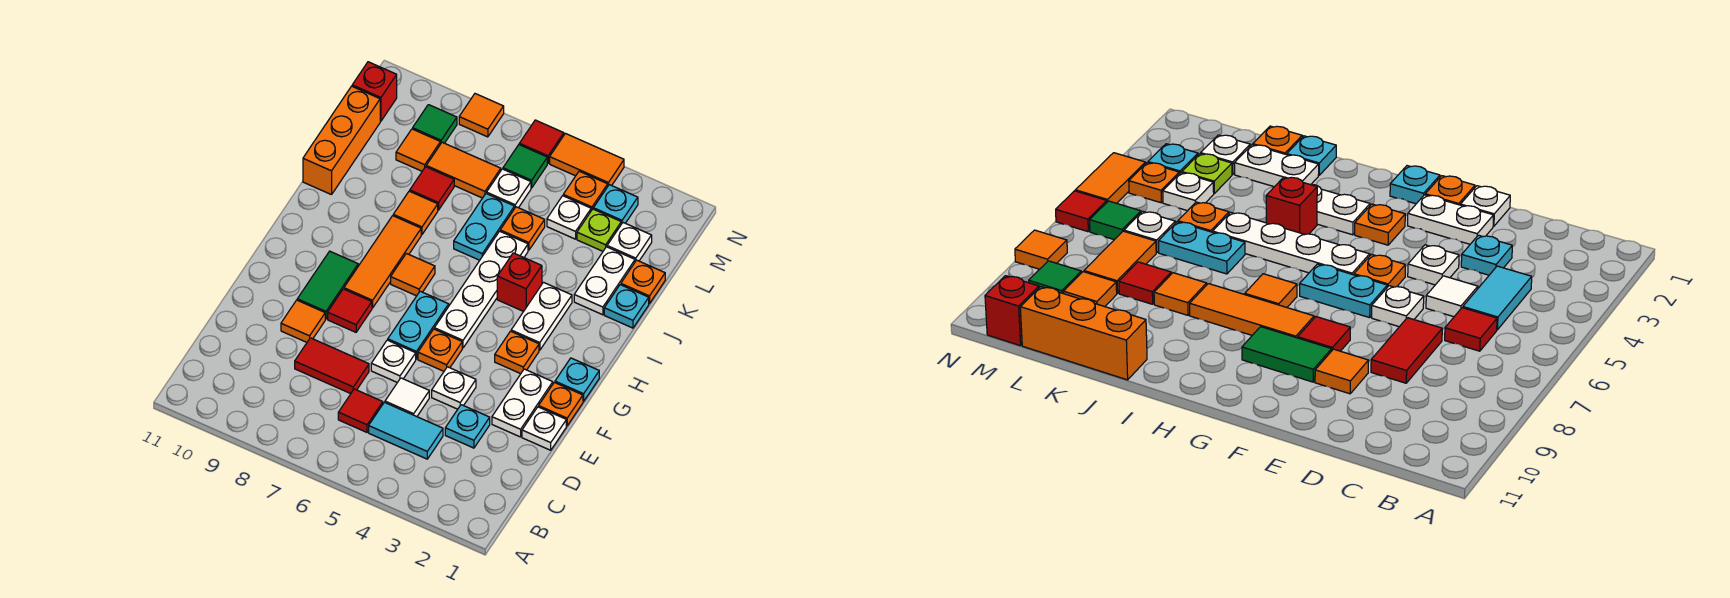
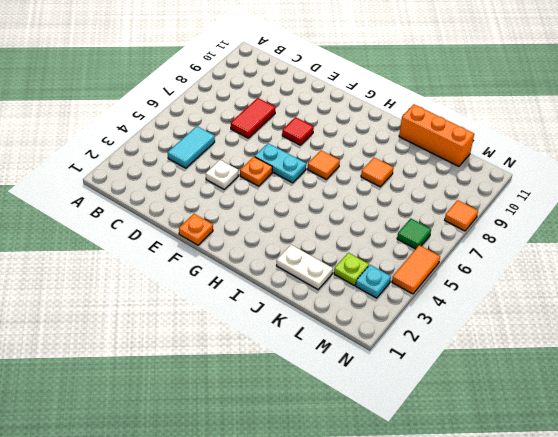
none -> red tile C6 level 1
none -> cyan plate D3 level 1
none -> white tile D5 level 1
none -> white plate E1 level 1

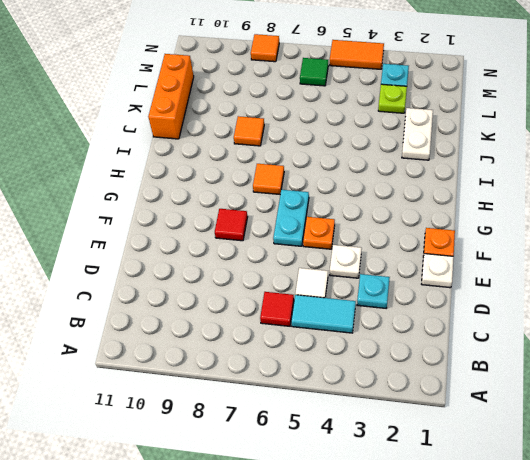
none -> red tile D7:D8 level 1
none -> white plate E2:F2 level 1
none -> white plate E6 level 1
none -> orange tile E9 level 1

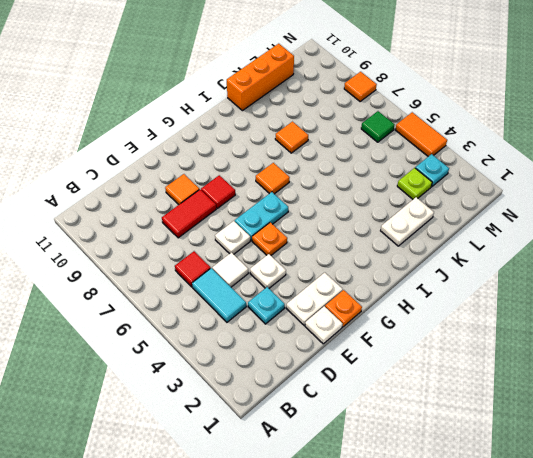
red tile D8:E8 level 1 -> red tile D7:D8 level 1
none -> green tile F9:G9 level 1
none -> cyan plate G1 level 1
none -> orange plate G3 level 1
none -> white plate G5:J5 level 1

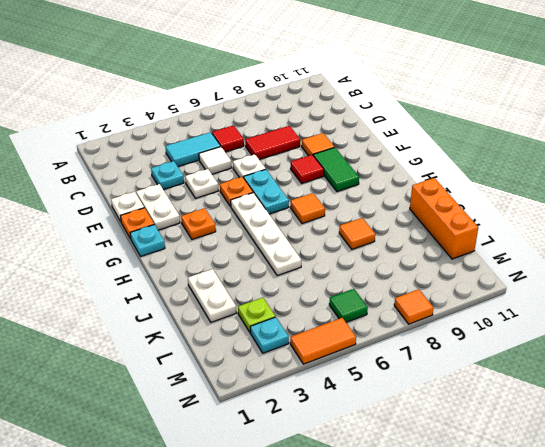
none -> orange tile G8:I8 level 1
none -> white plate H3:I3 level 1
none -> red brick I4 level 1
none -> cyan plate J1 level 1

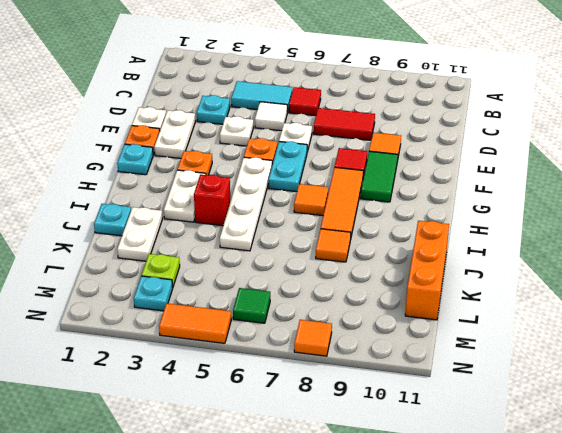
none -> cyan plate J6:K6 level 1
none -> orange plate K1 level 1
none -> orange plate K5 level 1
none -> red tile K8 level 1

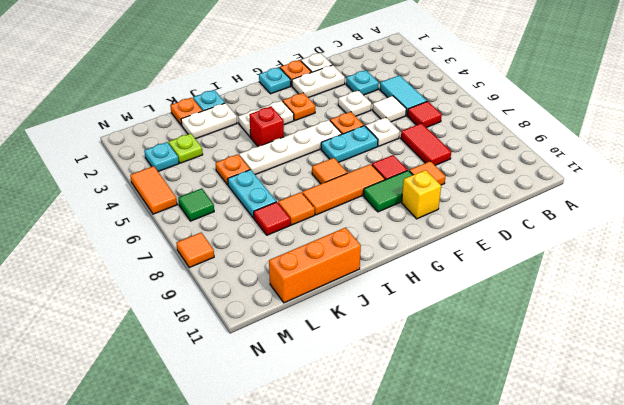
yellow brick F10 level 1 -> none
cyan plate K6:K7 level 1 -> cyan plate J6:K6 level 1
none -> white plate L2 level 1
none -> white plate L4 level 1
none -> white plate L6 level 1
none -> orange tile L7:L8 level 1

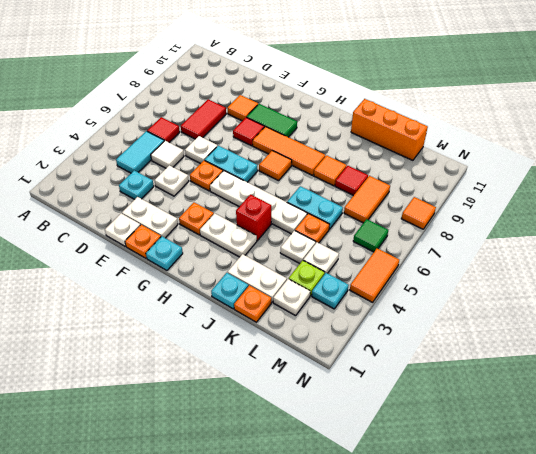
white plate K4 level 1 -> white plate L6 level 1
none -> orange tile L9 level 1
none -> orange plate M4 level 1
none -> green tile M9 level 1
none -> red brick M11 level 1

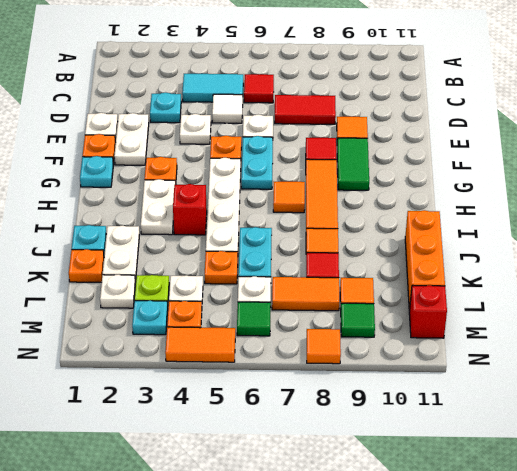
none -> red tile N6 level 1

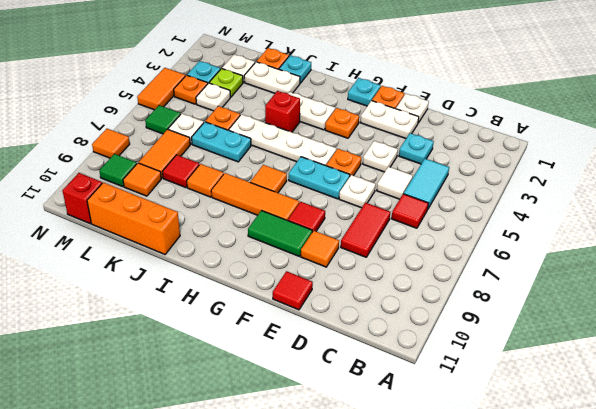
red tile E11 level 1 -> red tile N6 level 1

